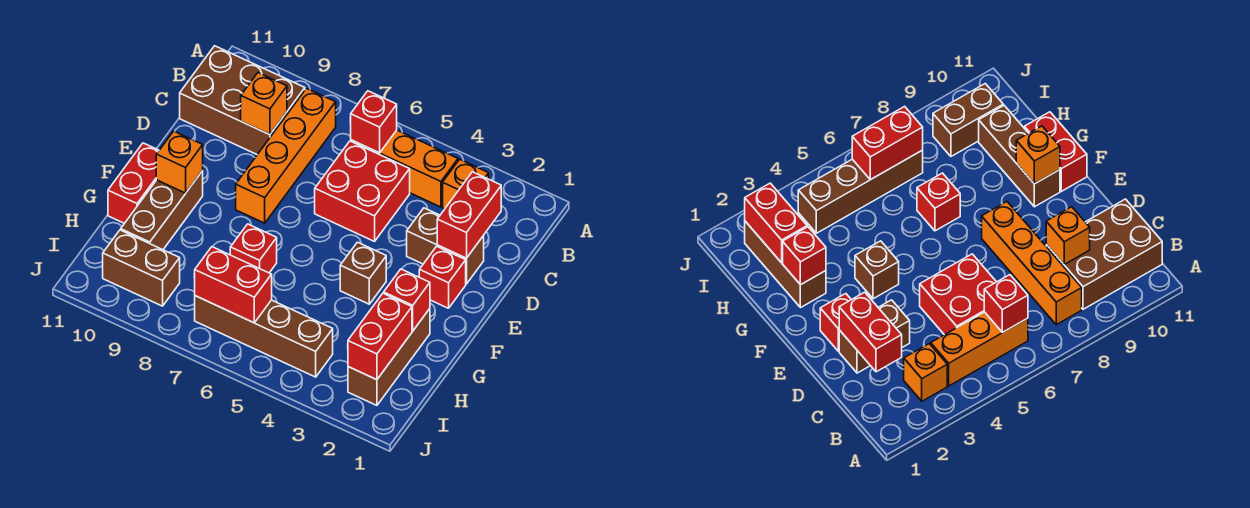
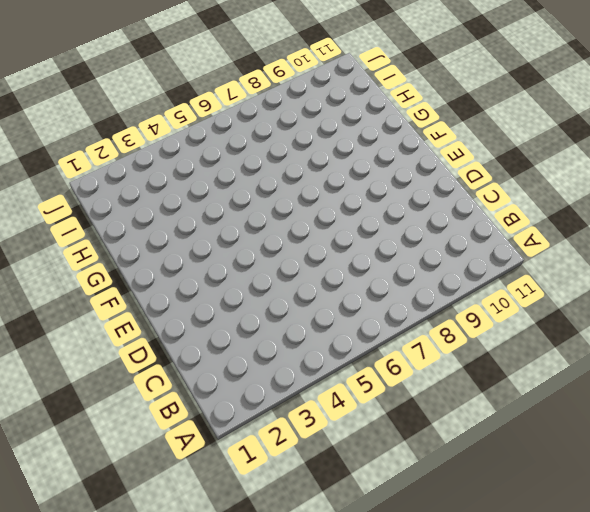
none -> orange brick B3 level 1
none -> orange brick B4:B6 level 1
none -> orange brick B8:E8 level 1

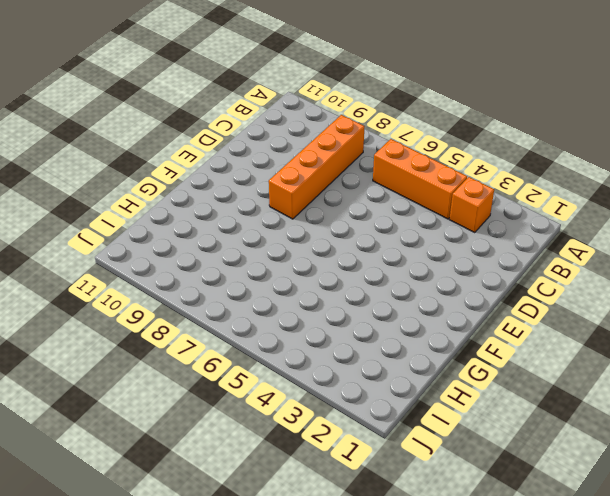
none -> brown brick B9:C11 level 1
none -> red brick C5:D6 level 1
none -> brown brick D2:D3 level 1

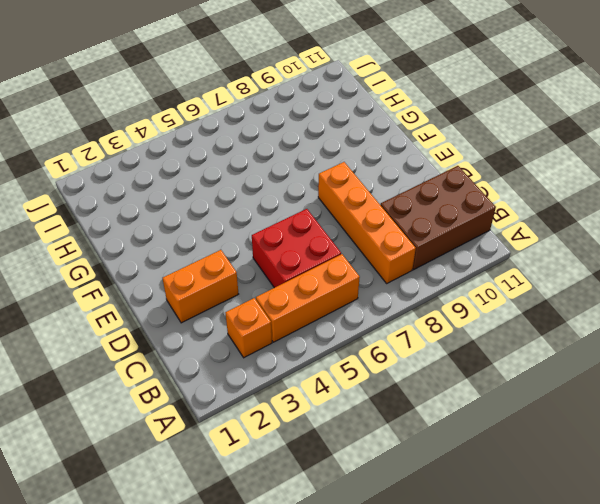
orange brick D2:D3 level 1 -> brown brick D2:D3 level 1
none -> red brick E2 level 1
none -> brown brick F4 level 1
none -> brown brick F10:H10 level 1

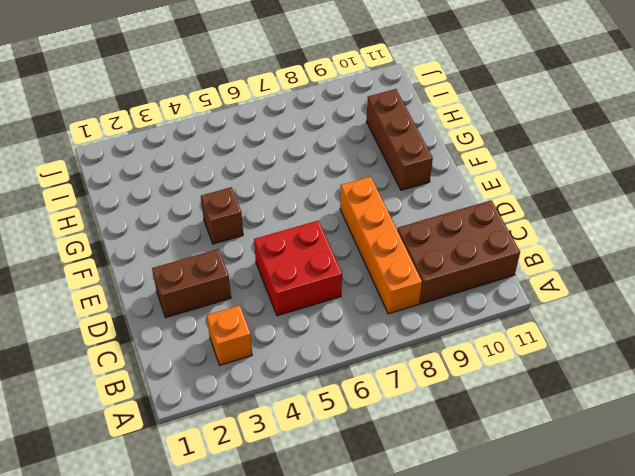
none -> orange brick B4:B6 level 1
none -> red brick E2 level 1
none -> red brick F11:G11 level 1

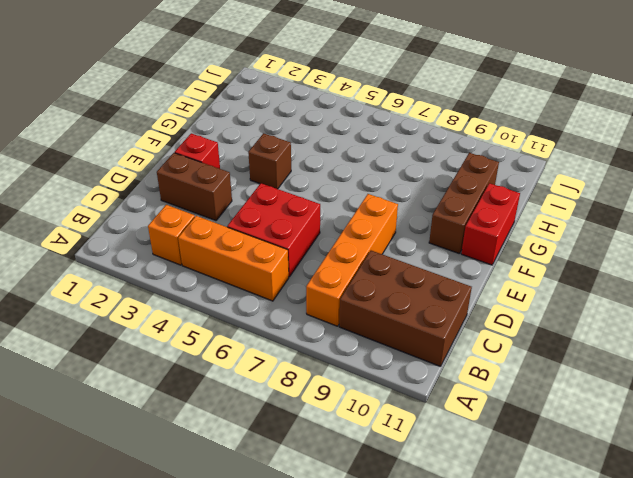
none -> brown brick G2:I2 level 1
none -> red brick G7 level 1
none -> brown brick I4:I7 level 1

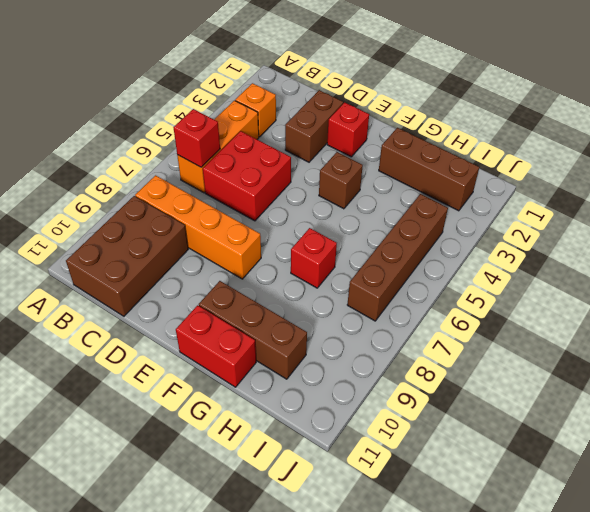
none -> brown brick I9:I10 level 1
none -> red brick C2:D2 level 2
none -> orange brick C9 level 2

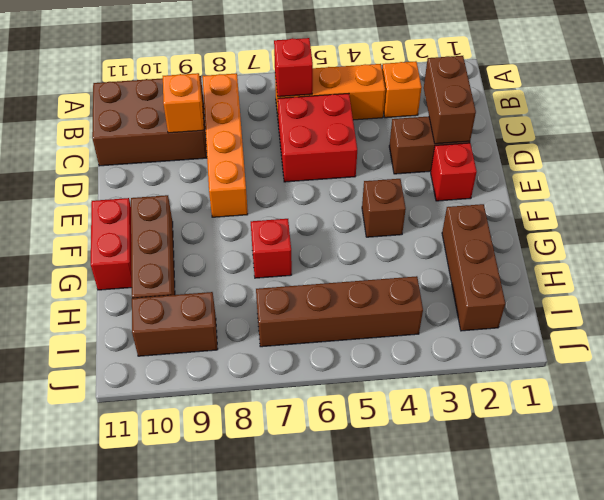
brown brick C2:D2 level 2 -> red brick C2:D2 level 2
none -> orange brick F10 level 2
none -> red brick G2 level 2
none -> red brick H2:I2 level 2

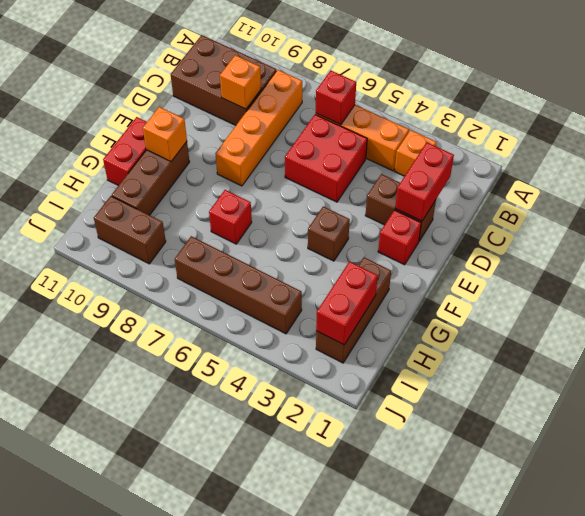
none -> red brick G2 level 2
none -> red brick I6:I7 level 2

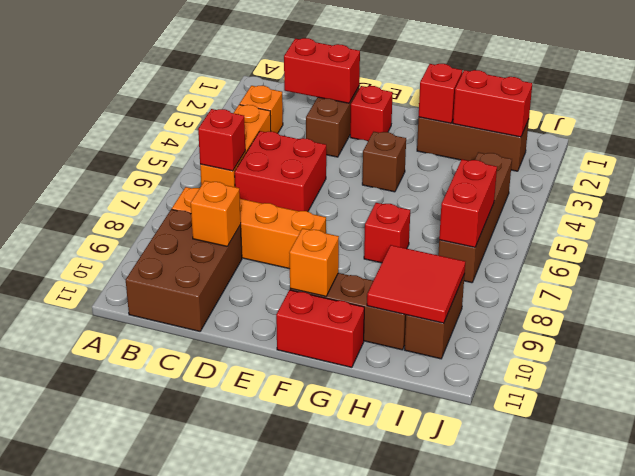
red tile H9:I10 level 2 -> none

